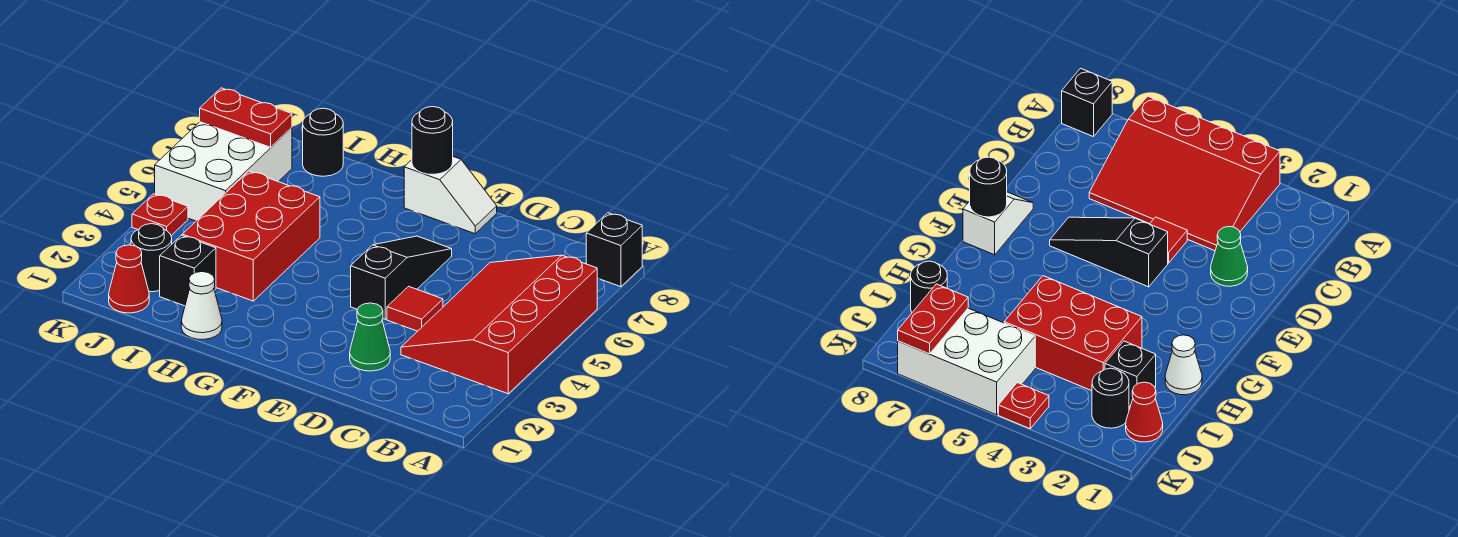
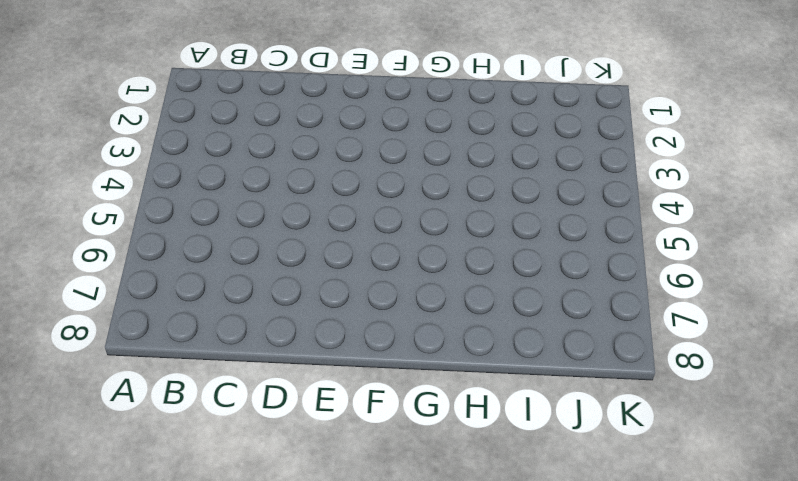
none -> red slope A3:C6 level 1 top A
none -> black brick A8 level 1
none -> green cone D2 level 1

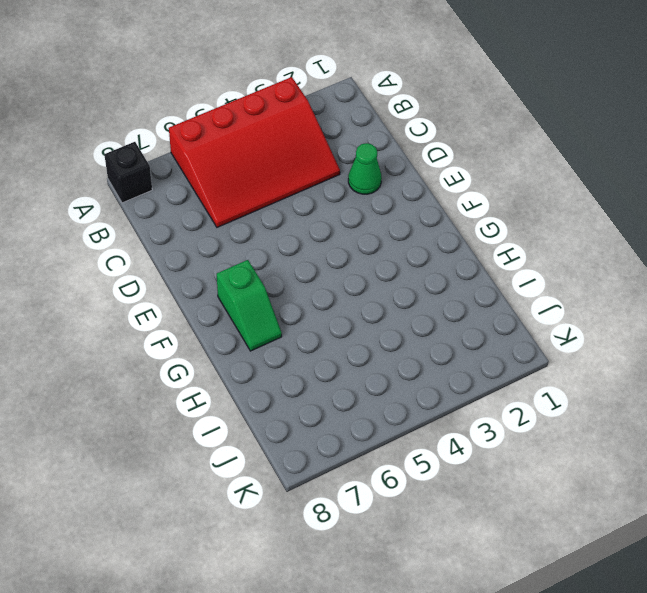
green slope F7:G7 level 1 top F -> none
none -> red tile D4 level 1
none -> black slope E4:E6 level 1 top 4
none -> white slope E8:F8 level 1 top F

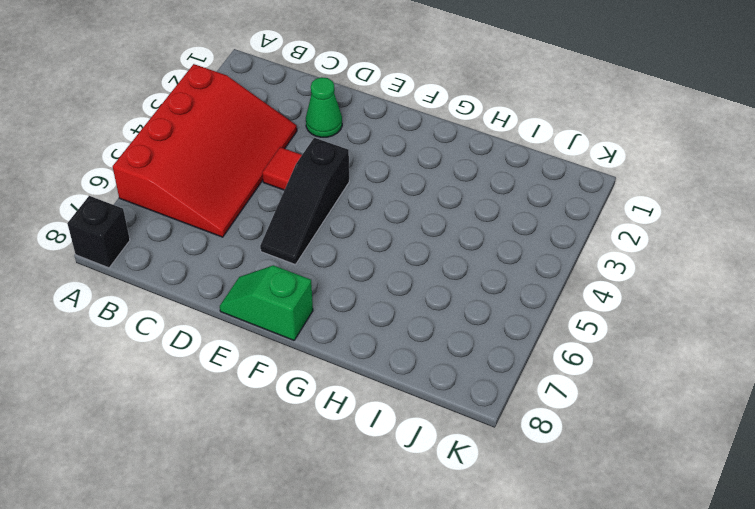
green slope E8:F8 level 1 top F -> white slope E8:F8 level 1 top F
none -> white cone H1 level 1
none -> red brick H3:I5 level 1
none -> black brick I2 level 1

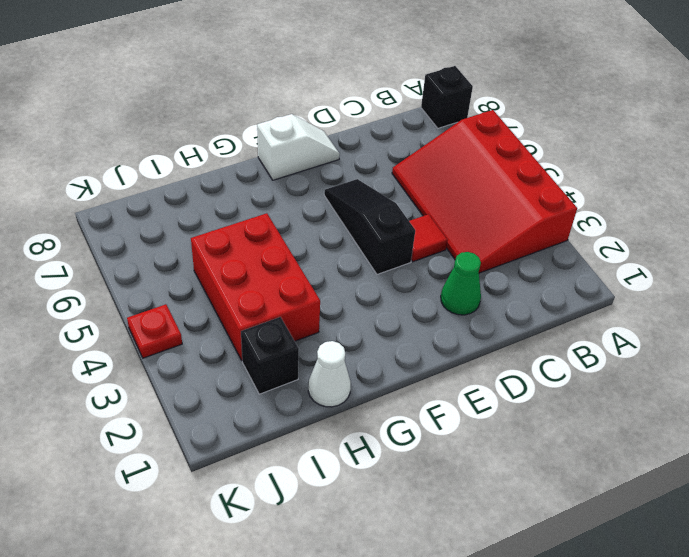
none -> black round brick I8 level 1
none -> red cone J1 level 1
none -> black round brick J2 level 1

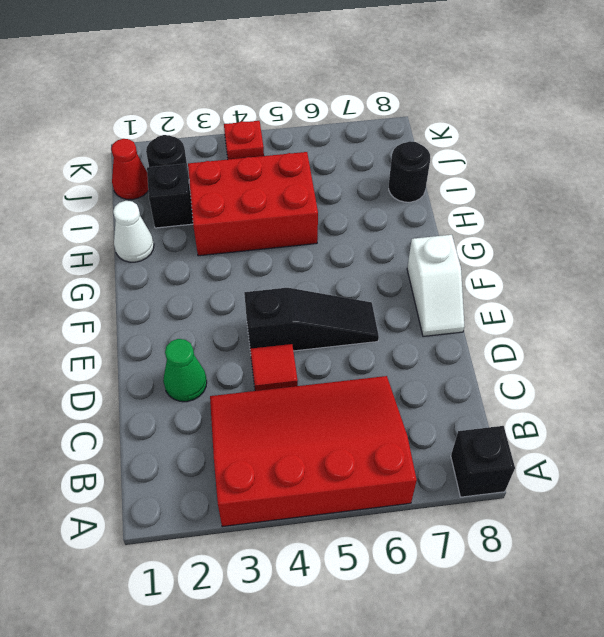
none -> white brick J5:K7 level 1
none -> black round brick F8 level 2
none -> red plate J7:K7 level 2

